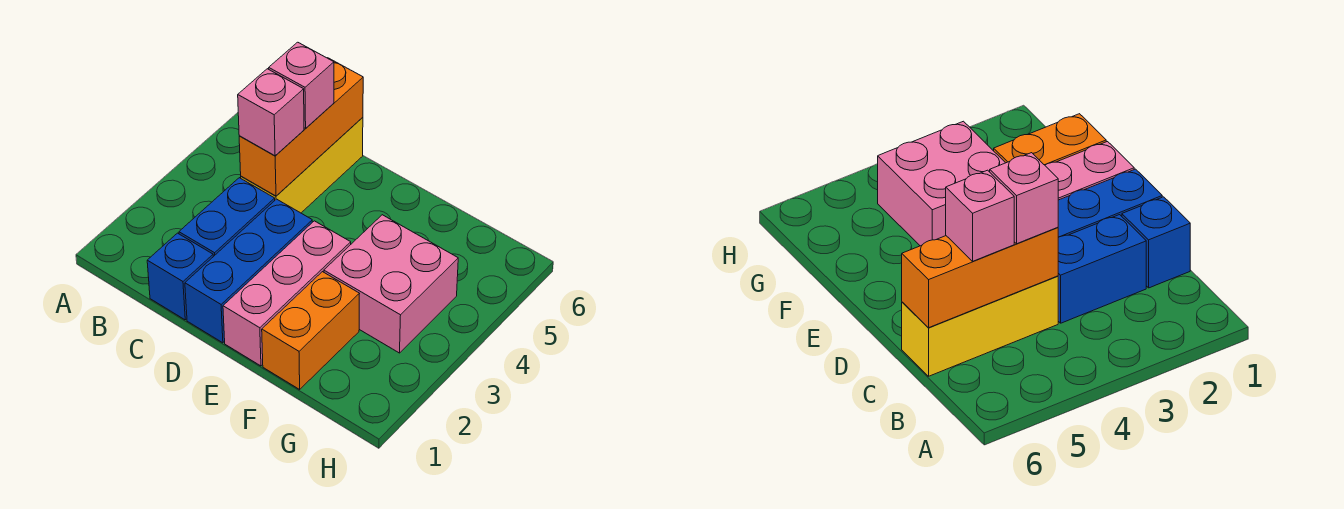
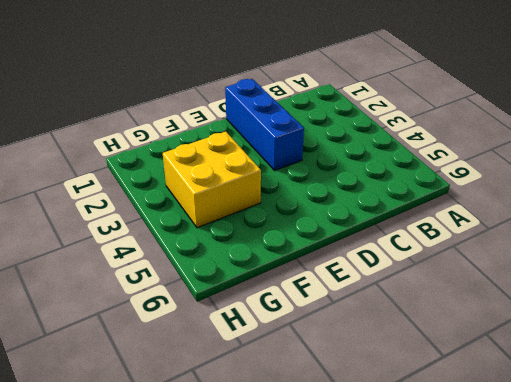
yellow brick F3:G4 level 1 -> pink brick F3:G4 level 1
none -> blue brick C1 level 1
none -> blue brick C2:C3 level 1

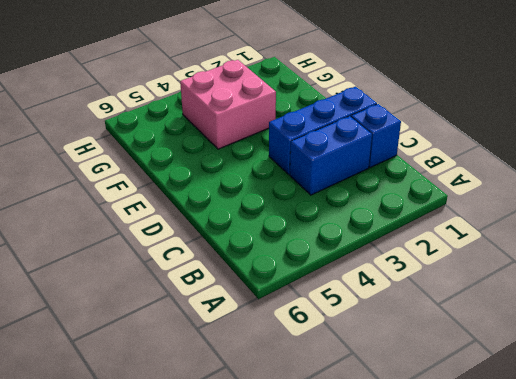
none -> yellow brick C4:C6 level 1
none -> pink brick E1:E3 level 1

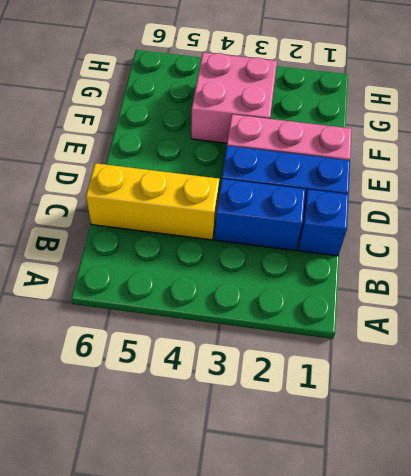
none -> orange brick F1:F2 level 1
none -> orange brick C4:C6 level 2

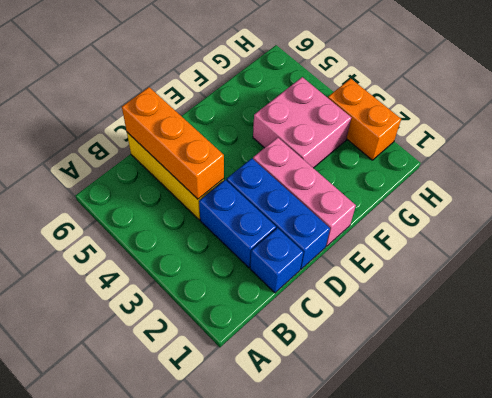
orange brick H2:H3 level 1 -> orange brick F1:F2 level 1
none -> pink brick C4 level 3
none -> pink brick C5 level 3

